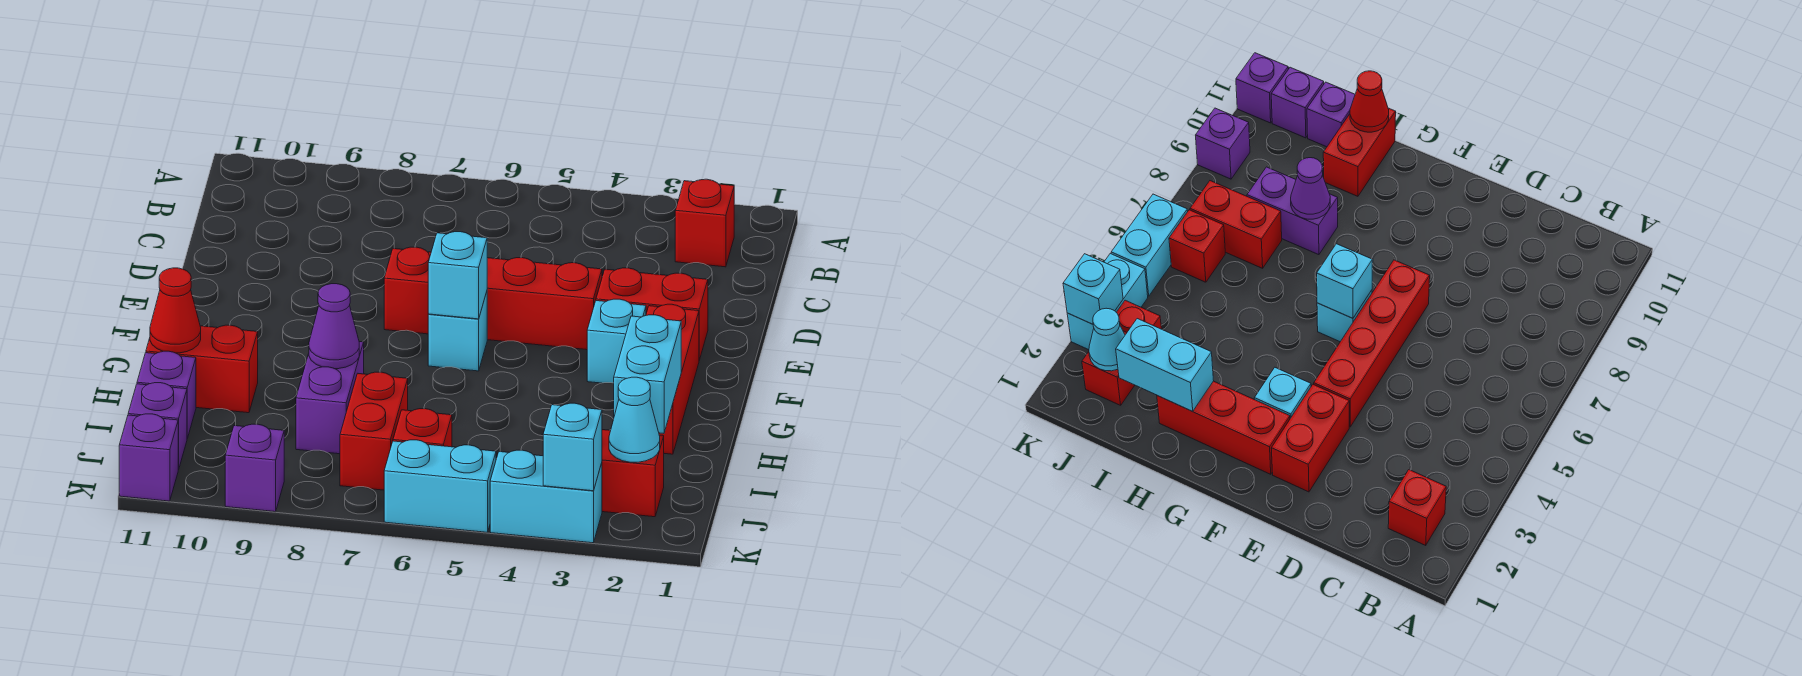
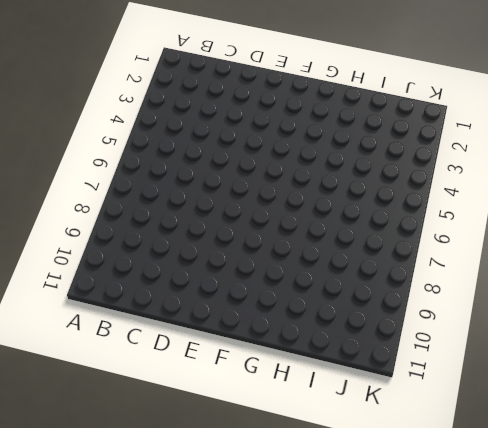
none -> red brick B2 level 1
none -> red brick E2:E3 level 1
none -> red brick E4:E7 level 1

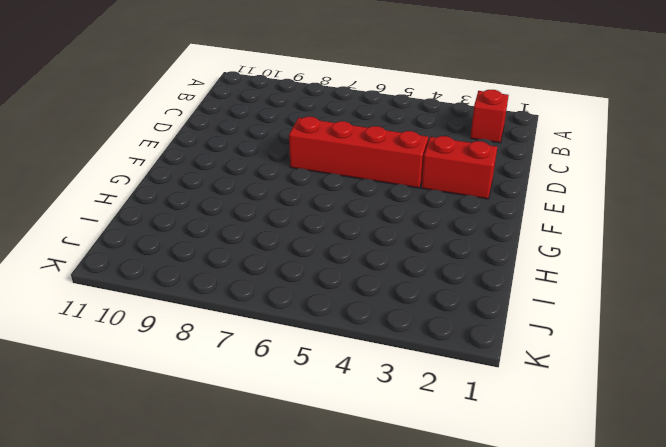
none -> red brick F2:H2 level 1
none -> cyan brick F3 level 1
none -> cyan brick F6 level 1

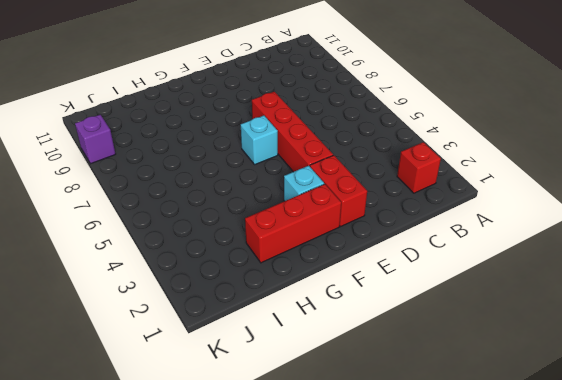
none -> purple brick H8:I8 level 1
none -> red brick H10:H11 level 1
none -> red brick I7:J7 level 1

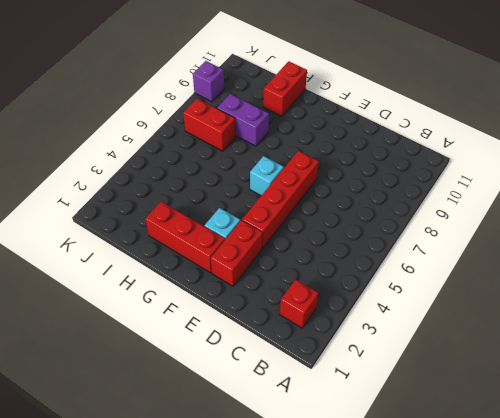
none -> purple brick I11 level 1
none -> red brick J2:J3 level 1
none -> red brick J6 level 1

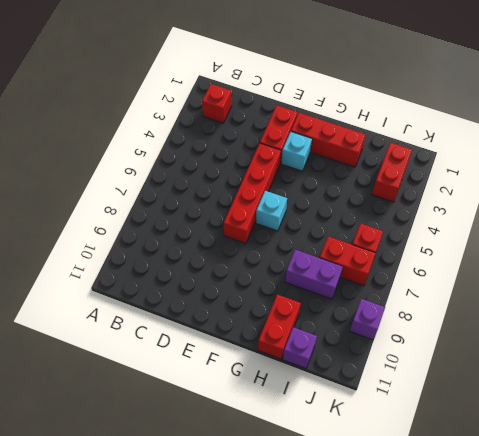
none -> purple brick J11 level 1
none -> cyan brick K3:K4 level 1
none -> cyan brick K5:K6 level 1

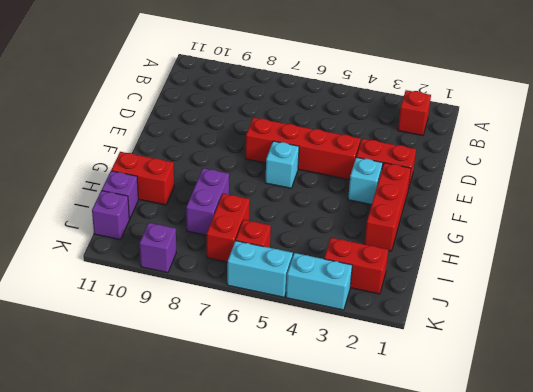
none -> purple brick K11 level 1
none -> cyan brick F6 level 2
none -> cyan brick H2:I2 level 2

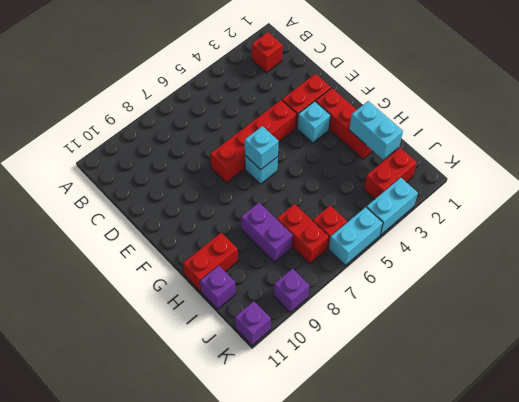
none -> purple brick J11 level 1
none -> purple cone H8 level 2
none -> red cone H11 level 2

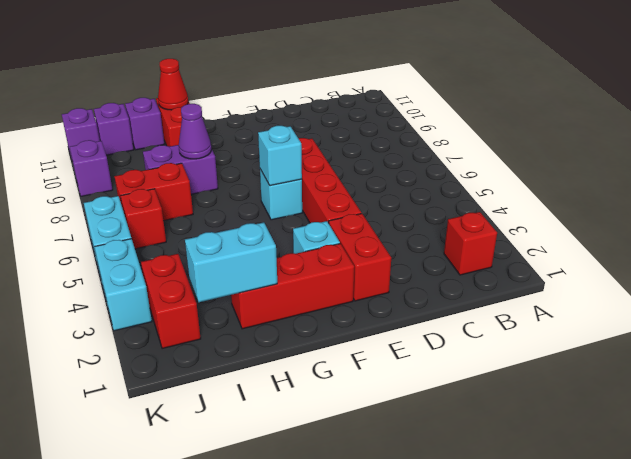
none -> cyan cone J2 level 2
none -> cyan brick K3 level 2

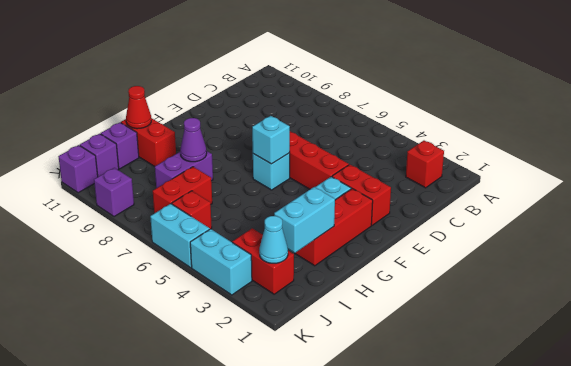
none -> cyan brick K3 level 2

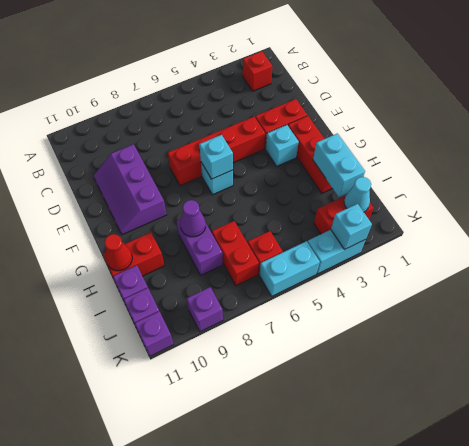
purple slope D9:F10 level 1 top 9 -> none

